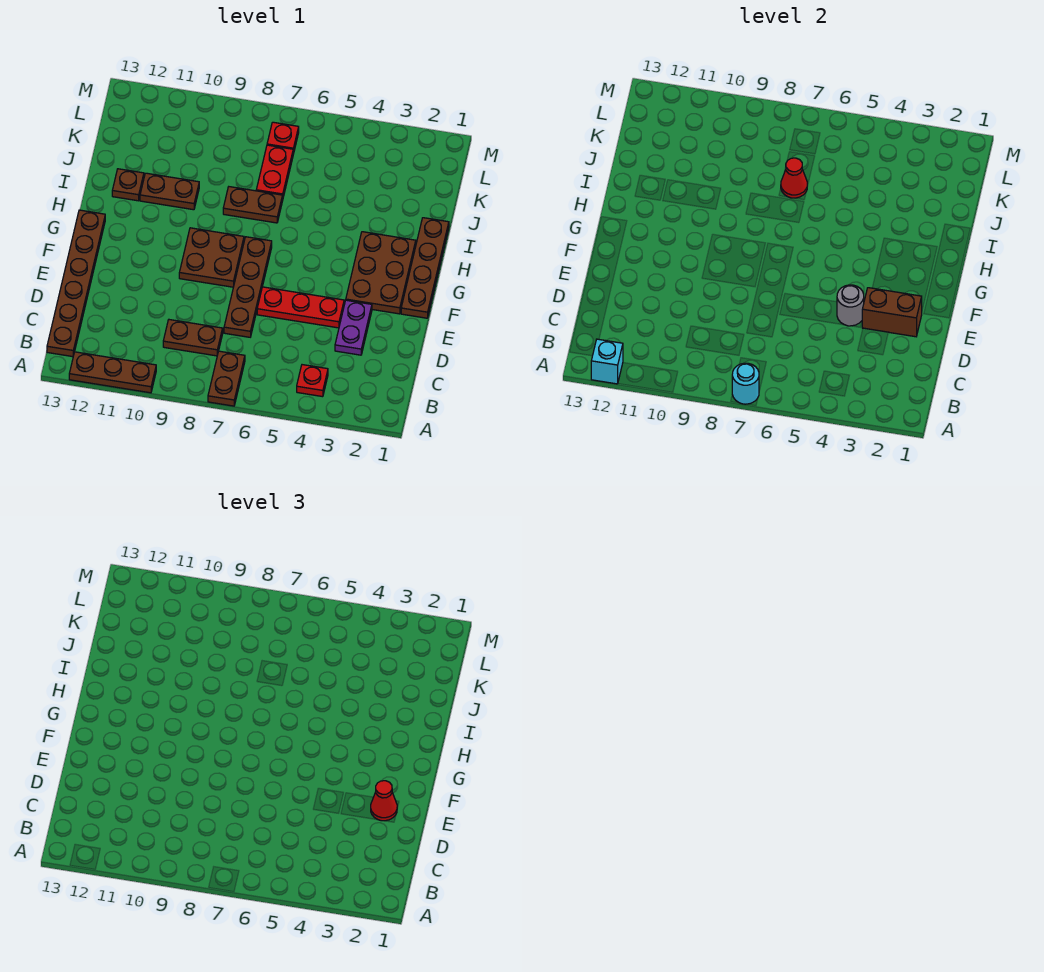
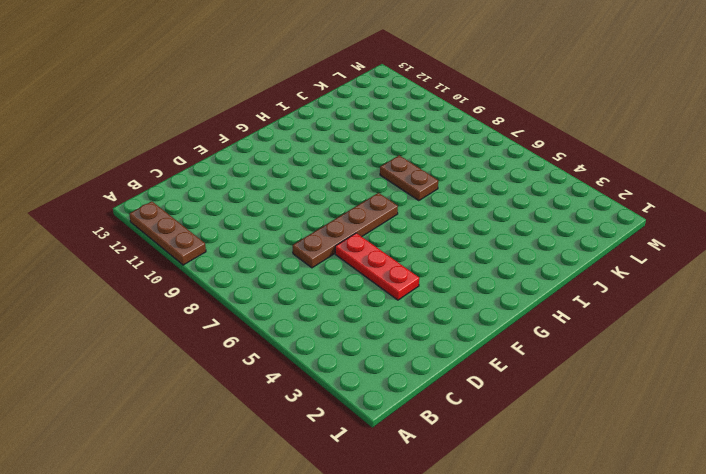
none -> brown plate A7:B7 level 1
none -> red plate B4 level 1
none -> brown plate B13:G13 level 1

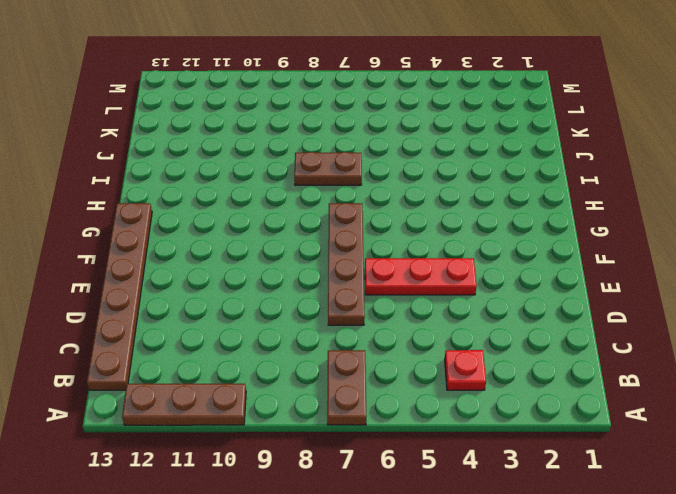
none -> brown plate C8:C9 level 1
none -> purple plate D3:E3 level 1
none -> brown plate F1:I1 level 1

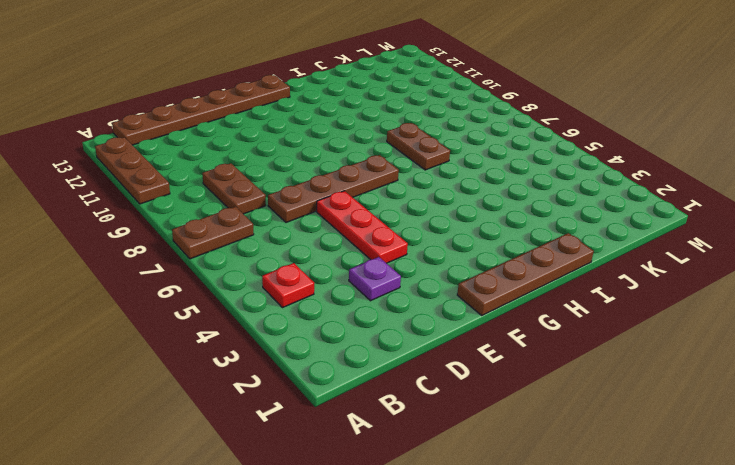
purple plate D3 level 1 -> purple plate D3:E3 level 1
none -> brown plate F2:H3 level 1
none -> brown plate F8:G9 level 1
none -> brown plate I10:I11 level 1

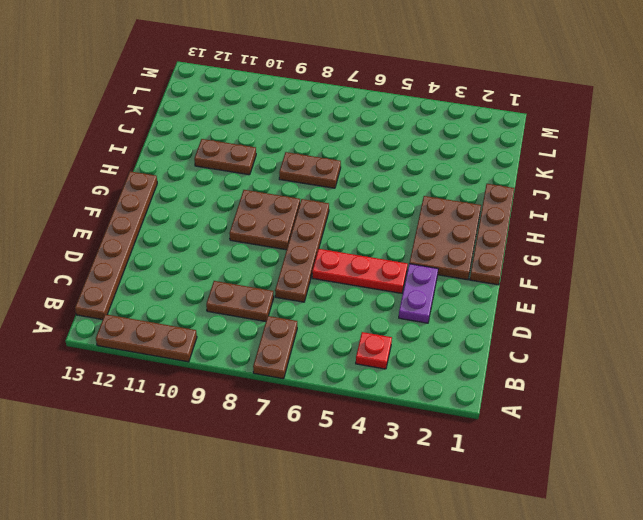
none -> brown plate I12 level 1
none -> red plate J7:K7 level 1
none -> red plate L7 level 1

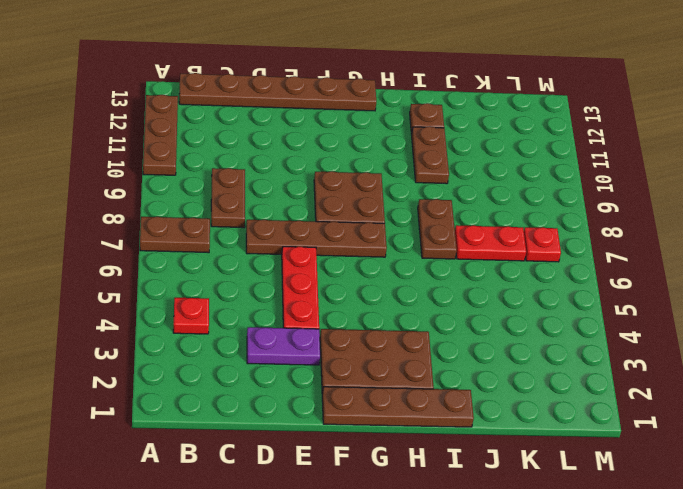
none -> cyan round brick A7 level 2
none -> cyan brick A12 level 2
none -> brown brick E2:E3 level 2

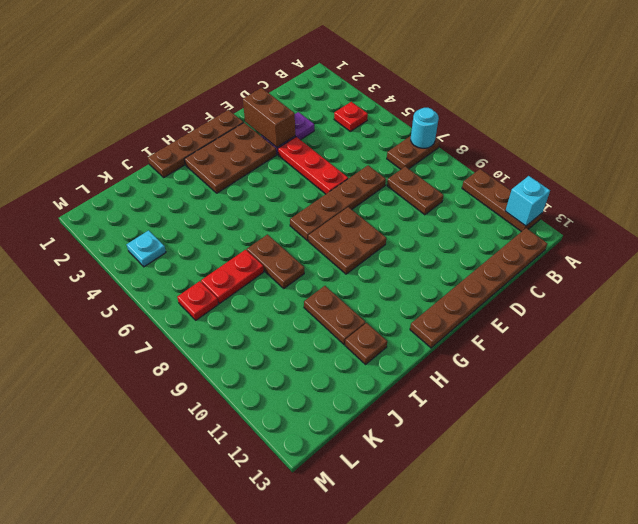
cyan plate L4 level 1 -> none
none -> grey round brick E4 level 2
none -> red cone J7 level 2
none -> red cone E2 level 3

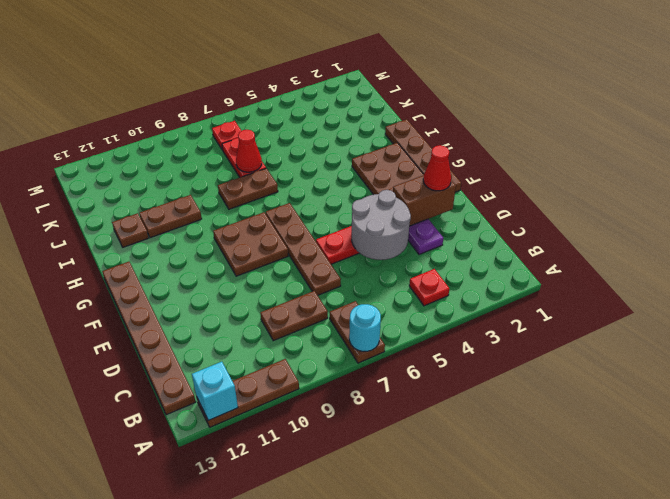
grey round brick D4:E5 level 2 -> grey round brick E4 level 2

